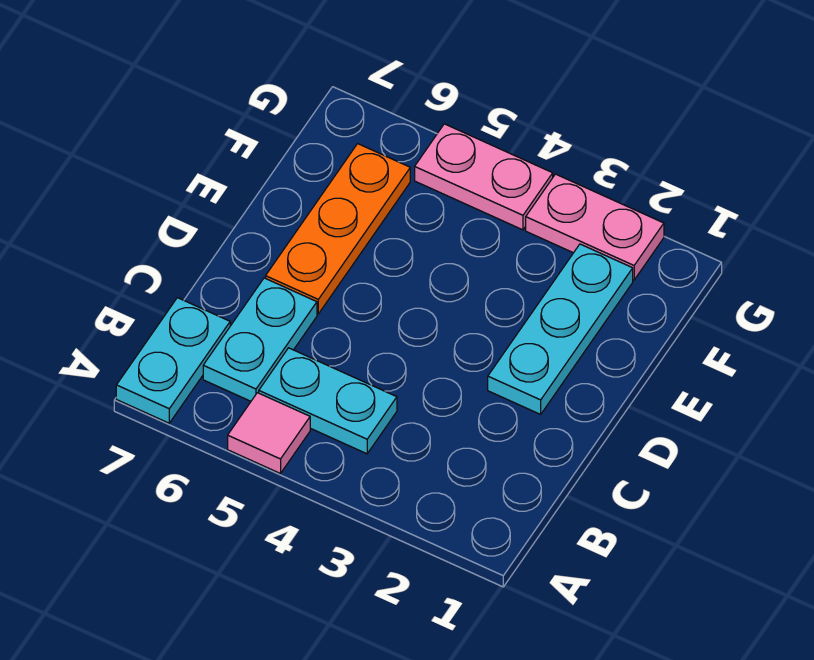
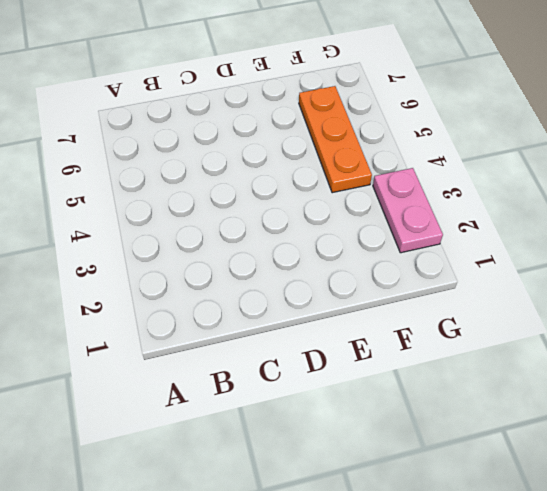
orange plate F4:F6 level 1 -> orange plate D6:F6 level 1
none -> pink tile A5 level 1
none -> cyan plate A7:B7 level 1

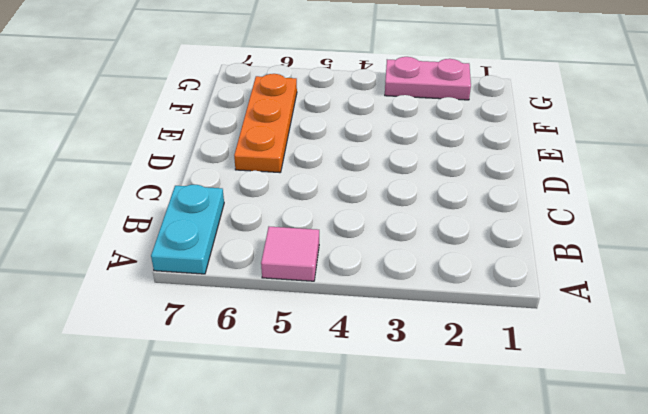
none -> cyan plate B4:B5 level 1
none -> cyan plate B6:C6 level 1

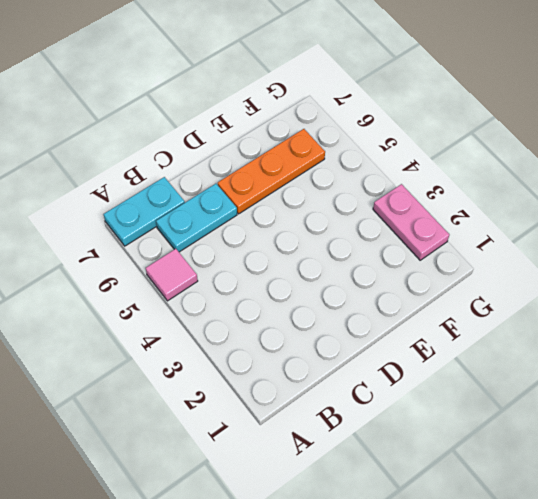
none -> cyan plate B4:B5 level 1
none -> cyan plate D2:F2 level 1

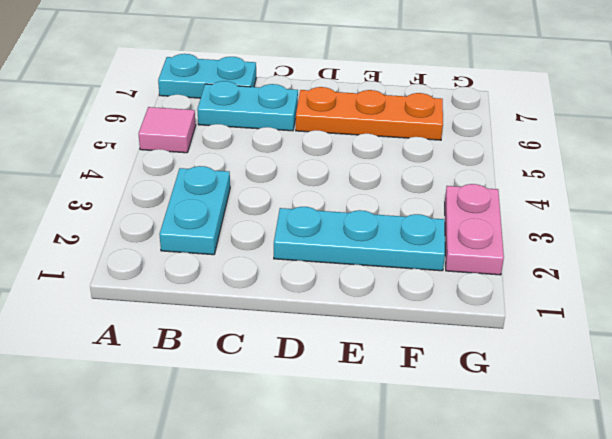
cyan plate B2:B3 level 1 -> cyan plate B4:B5 level 1
none -> pink plate G4:G5 level 1

